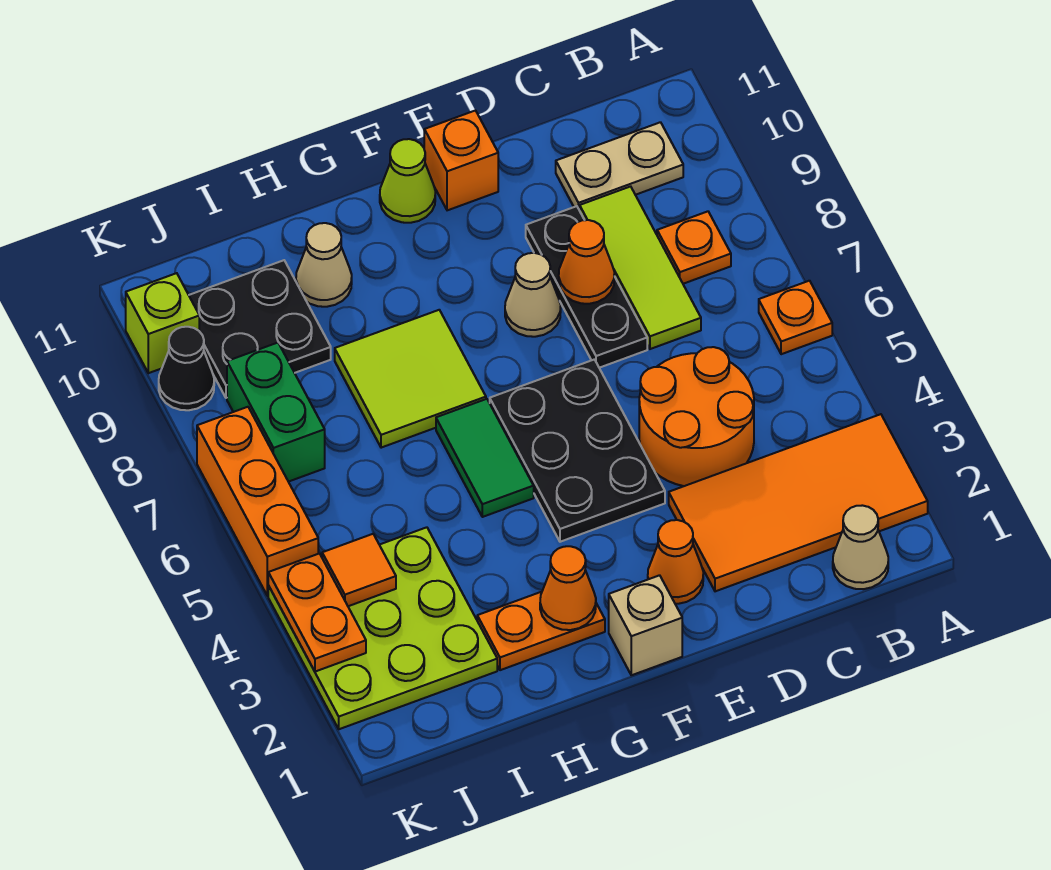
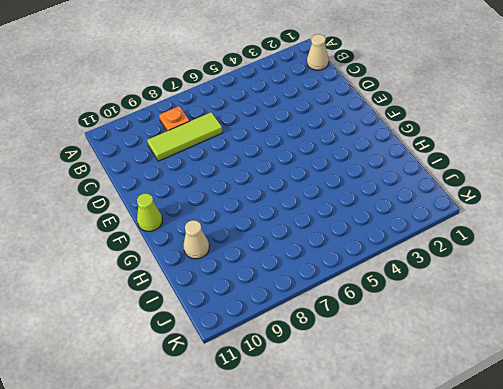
none -> orange tile A2:D3 level 1
none -> orange plate A6 level 1
none -> tan plate B10:C10 level 1

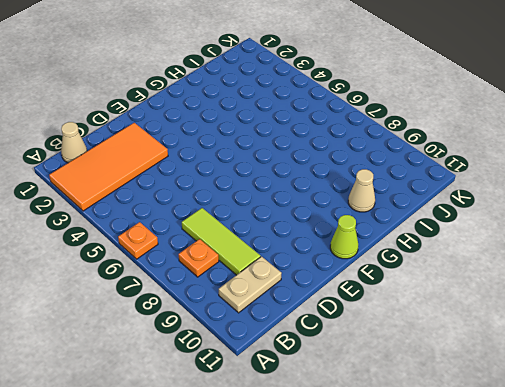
none -> orange round brick C4:D5 level 1
none -> black plate D7:D9 level 1
none -> orange cone E2 level 1

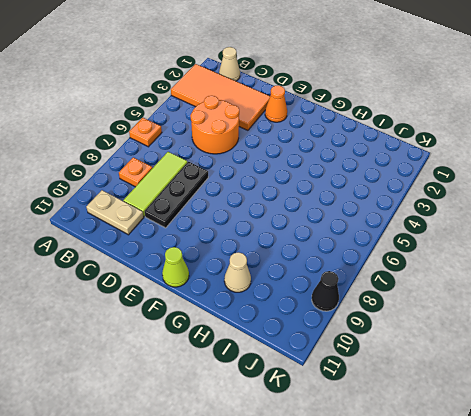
none -> black plate E4:F6 level 1
none -> tan cone E8 level 1
none -> orange brick E11 level 1

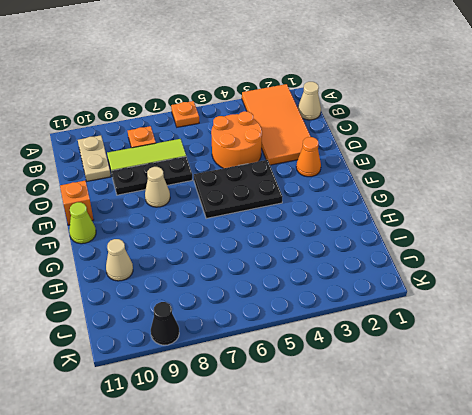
none -> tan brick F1 level 1
none -> orange plate G2:H2 level 1
none -> green tile G5:G6 level 1

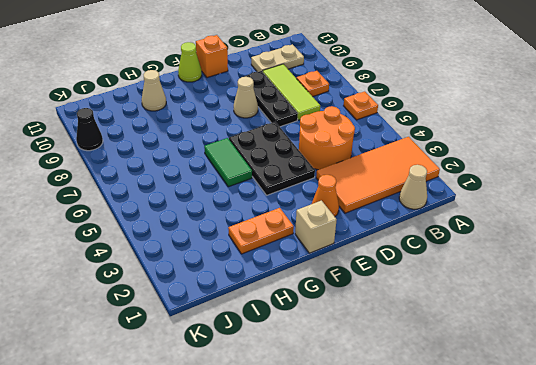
none -> lime tile G7:H8 level 1
none -> lime plate I2:K4 level 1
none -> black plate I9:J10 level 1

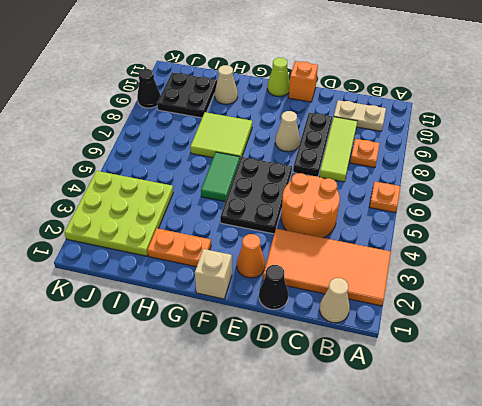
black cone D1 level 1 -> none
none -> green brick J7:J8 level 1
none -> orange brick K5:K7 level 1
none -> lime brick K10 level 1

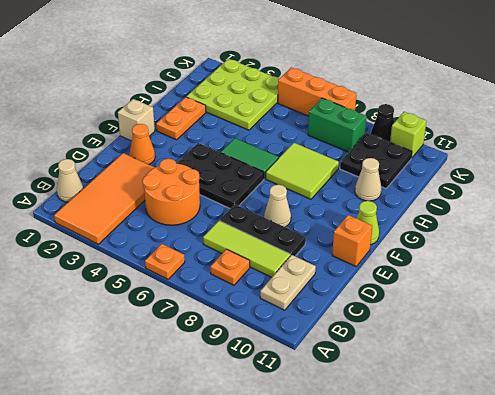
none -> orange cone D8 level 2
none -> orange cone G2 level 2
none -> orange tile J4 level 2

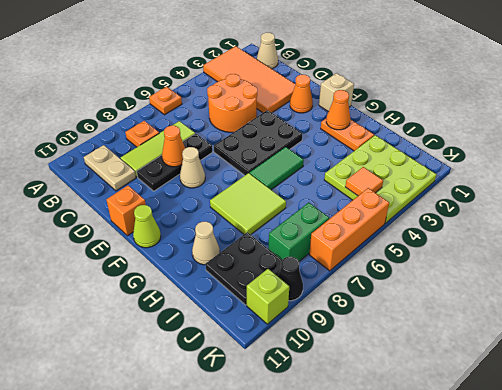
none -> orange plate K3:K4 level 2

